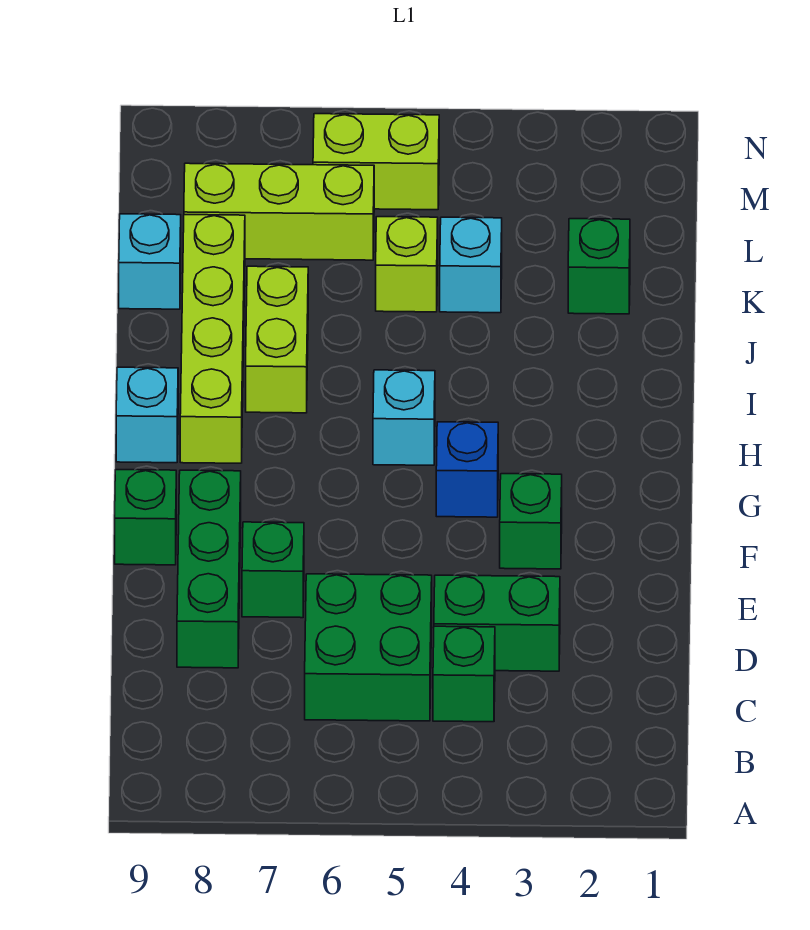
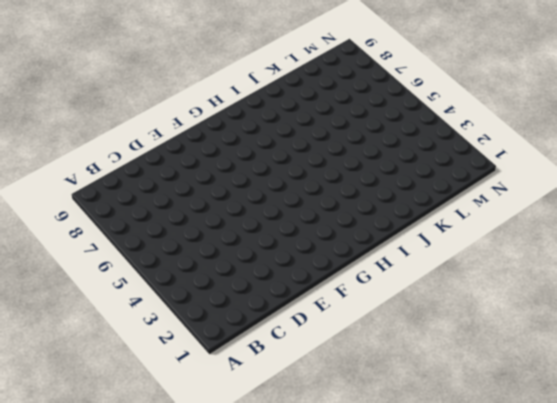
none -> green brick C4 level 1
none -> green brick C5:D6 level 1
none -> green brick D3:D4 level 1

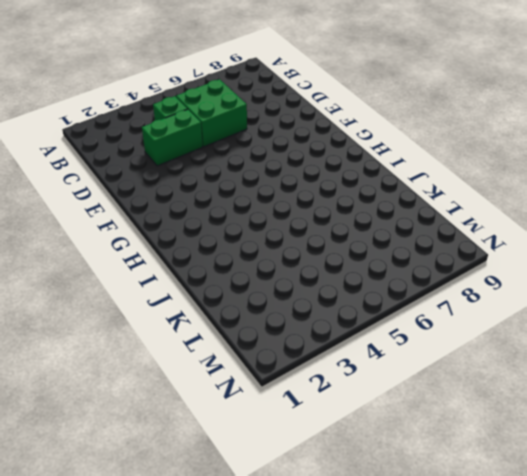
none -> green brick D8:F8 level 1
none -> green brick E7 level 1
none -> green brick F3 level 1

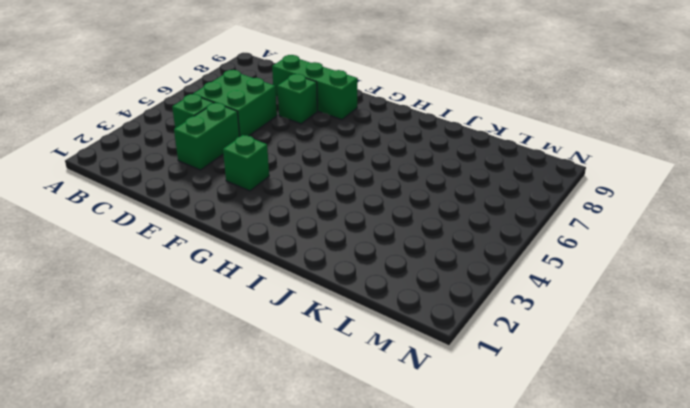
none -> green brick F9 level 1
none -> blue brick G4 level 1
none -> cyan brick H5 level 1

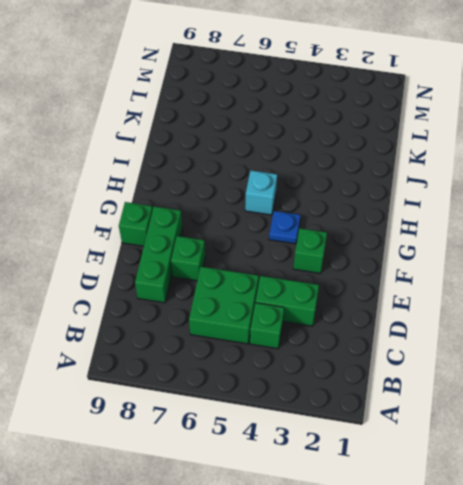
blue plate G4 level 1 -> blue brick G4 level 1
none -> lime brick H8:K8 level 1
none -> cyan brick H9 level 1
none -> lime brick I7:J7 level 1

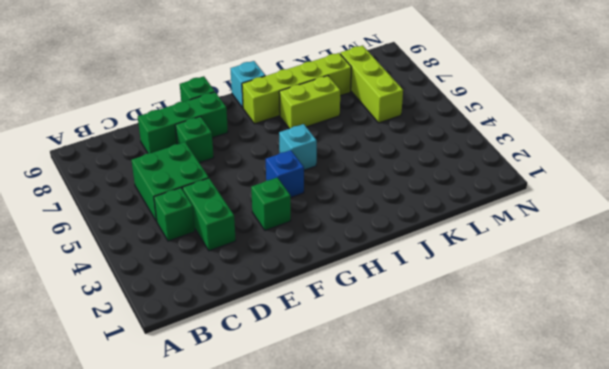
none -> green brick K2 level 1
none -> cyan brick K4 level 1
none -> lime brick K5 level 1

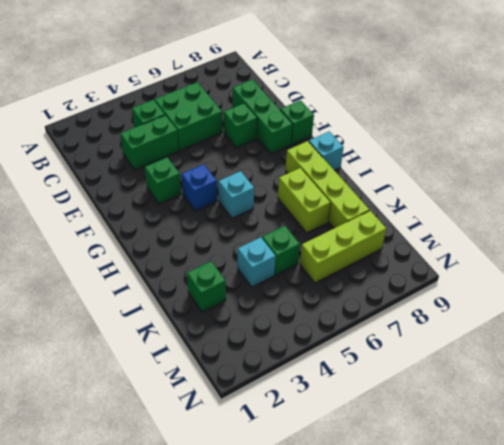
green brick K5 level 1 -> lime brick K5 level 1
none -> cyan brick K9 level 1
none -> lime brick M5:M6 level 1

